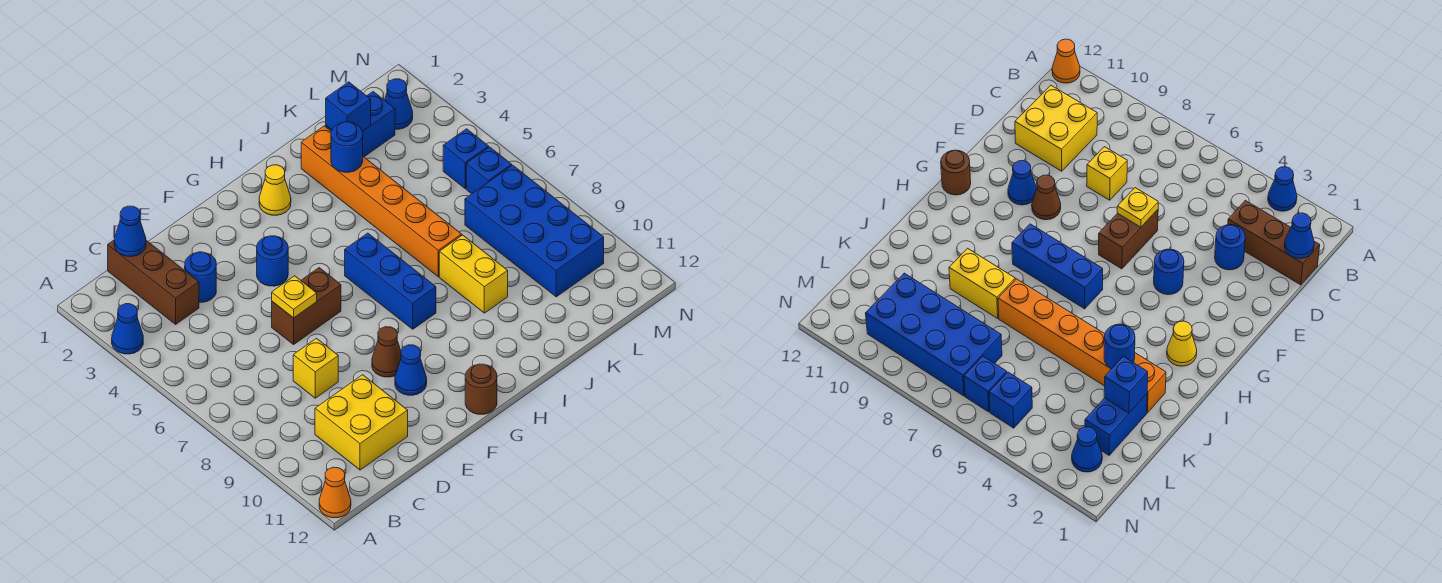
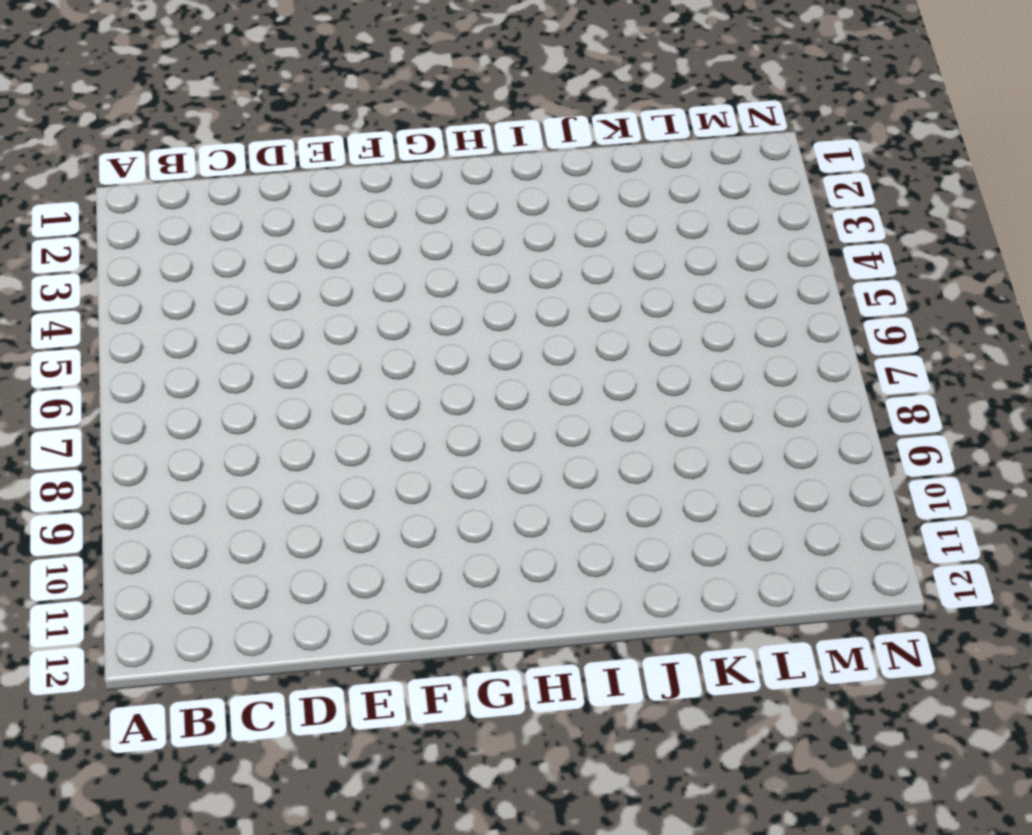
none -> blue cone A3 level 1
none -> orange cone A12 level 1
none -> brown brick C1:C3 level 1

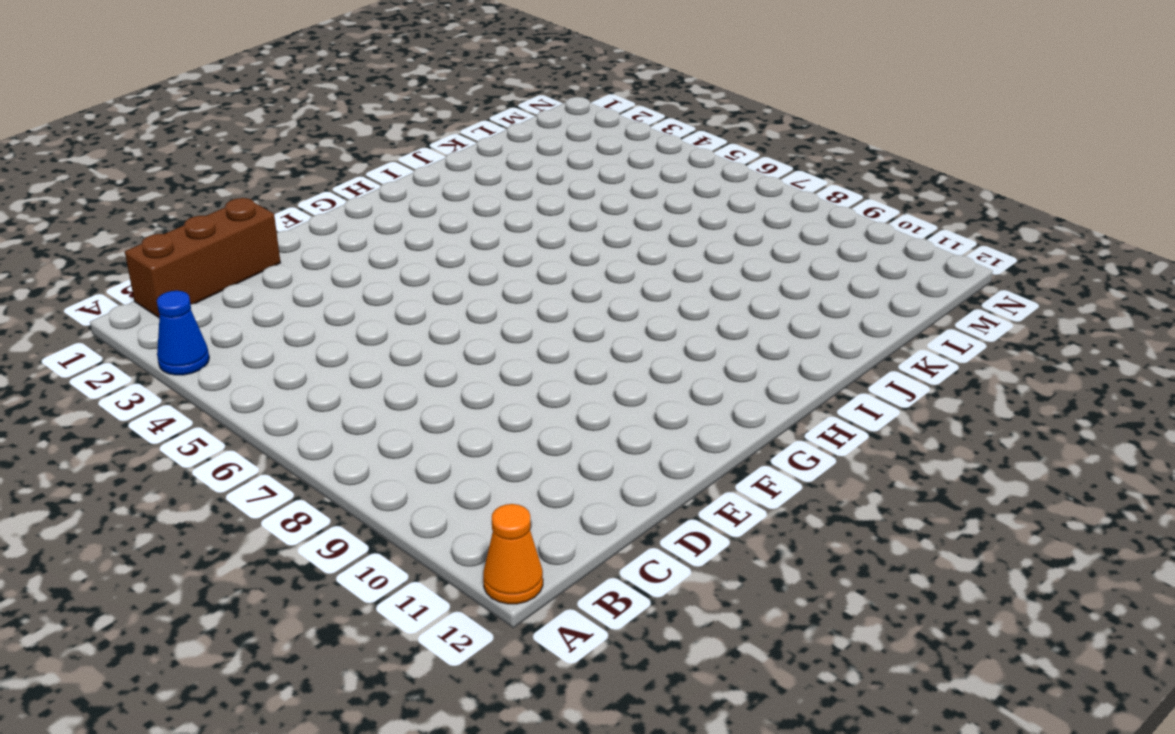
brown brick B1:D1 level 1 -> brown brick C1:C3 level 1
none -> yellow brick C10:D11 level 1
none -> blue round brick D3 level 1
none -> yellow brick D8 level 1

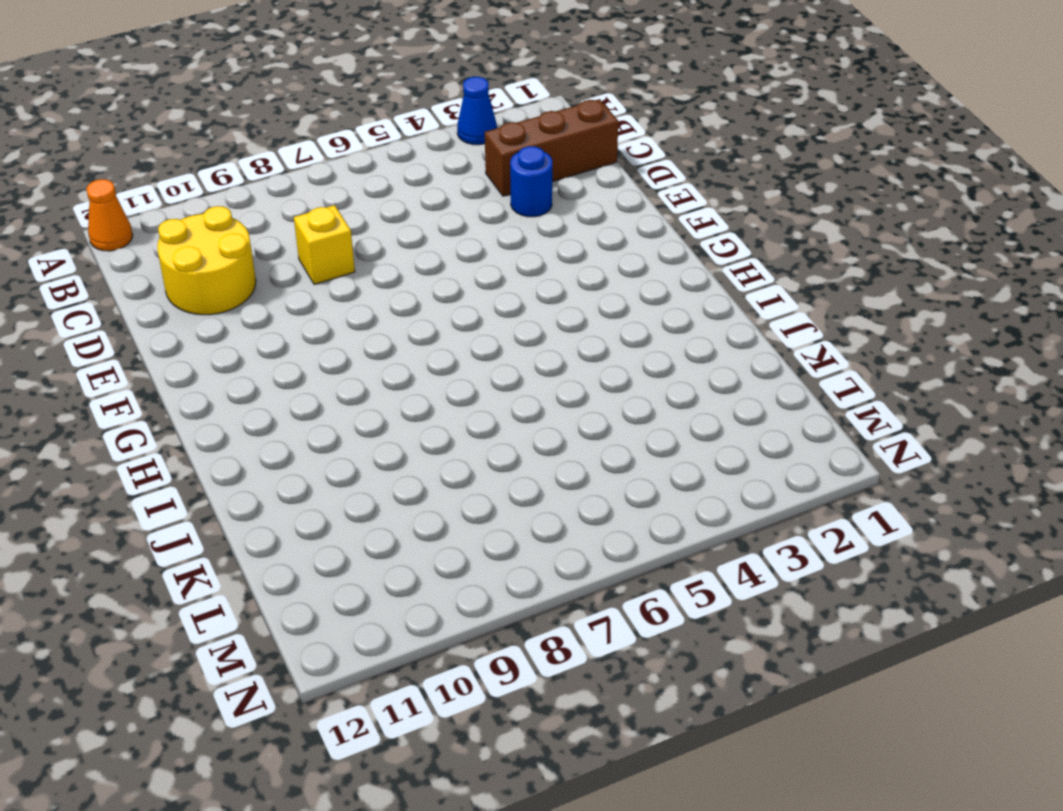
yellow round brick C10:D11 level 1 -> yellow brick C10:D11 level 1
none -> brown brick E6:F6 level 1
none -> blue round brick F4 level 1
none -> brown cone F9 level 1

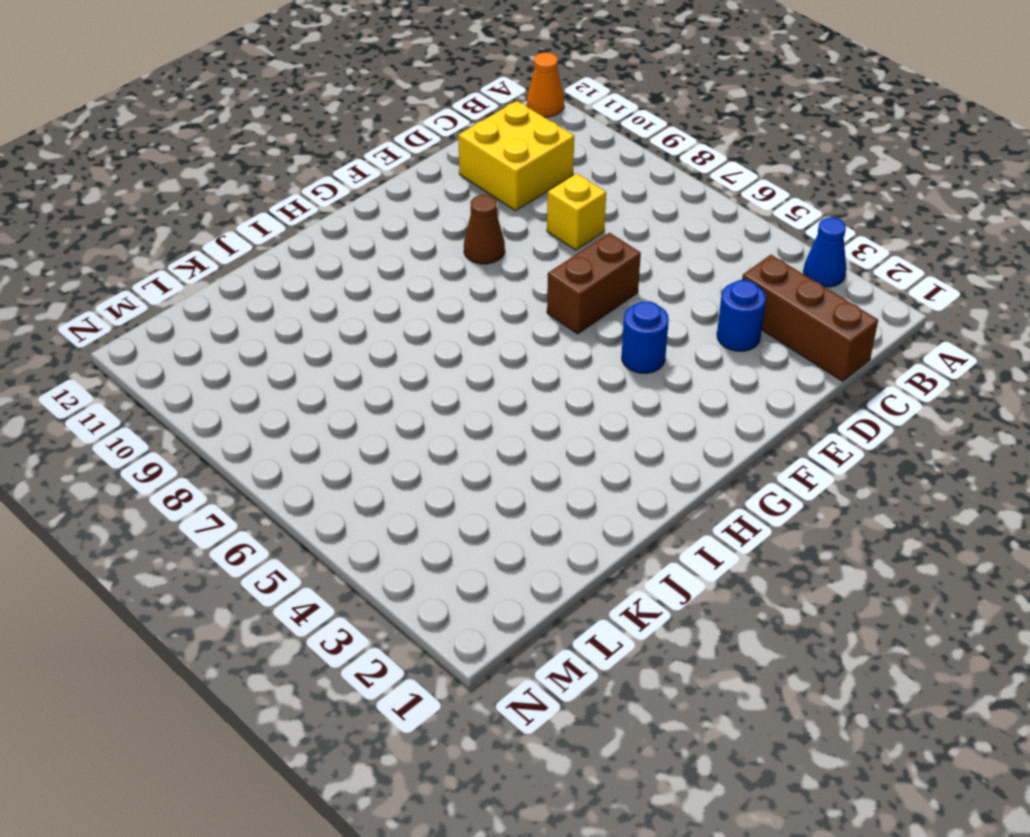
none -> blue cone F10 level 1
none -> brown round brick G12 level 1
none -> yellow cone H2 level 1

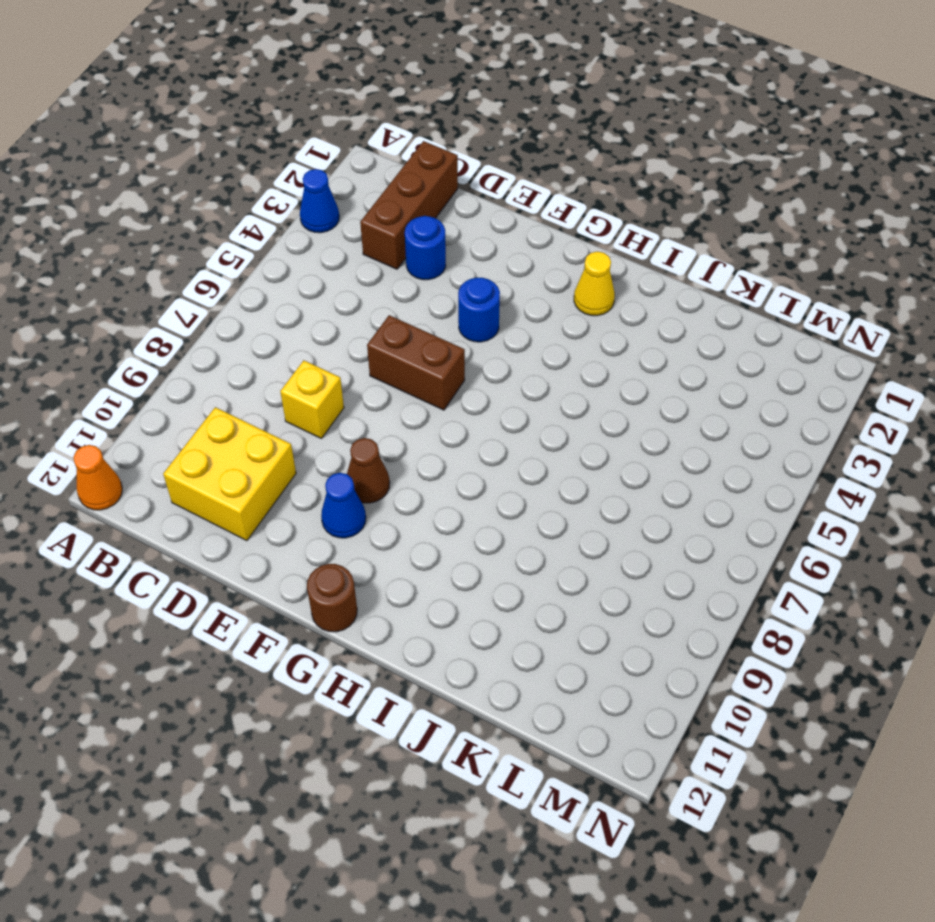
none -> blue brick H6:H8 level 1
none -> orange brick J2:J7 level 1
none -> yellow brick J8:J9 level 1

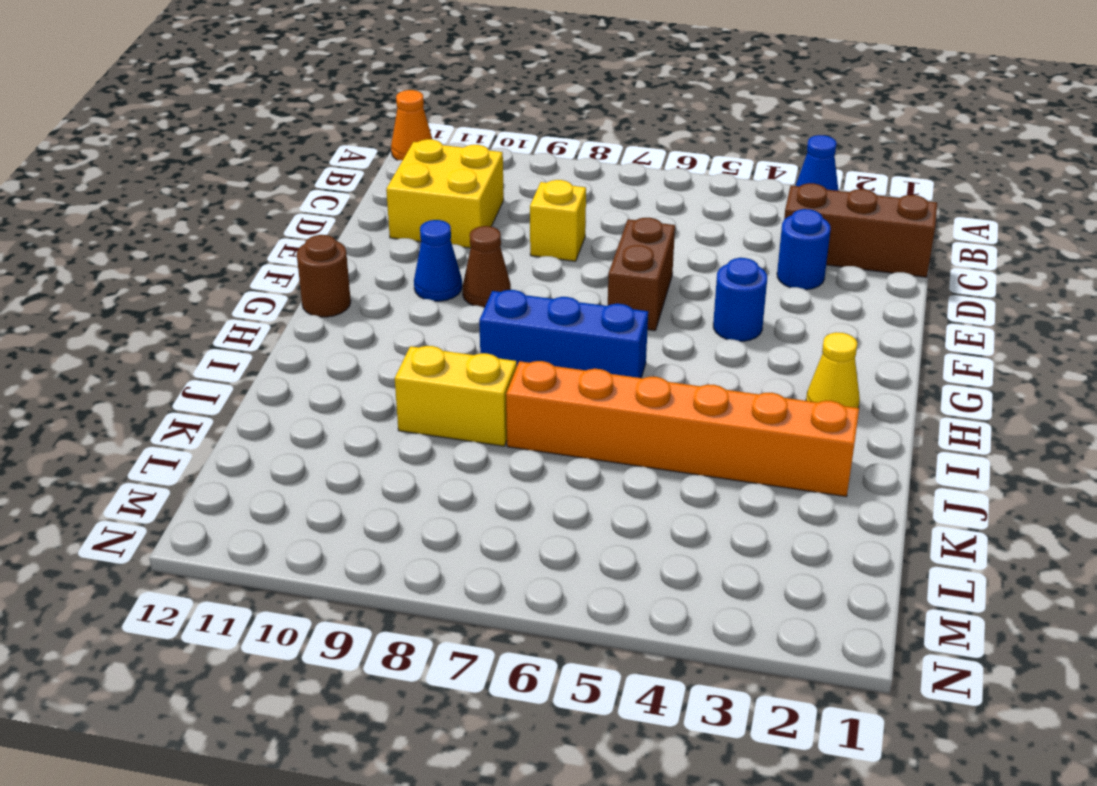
none -> blue brick K2:L2 level 1
none -> blue brick L7:M10 level 1
none -> blue cone M2 level 1

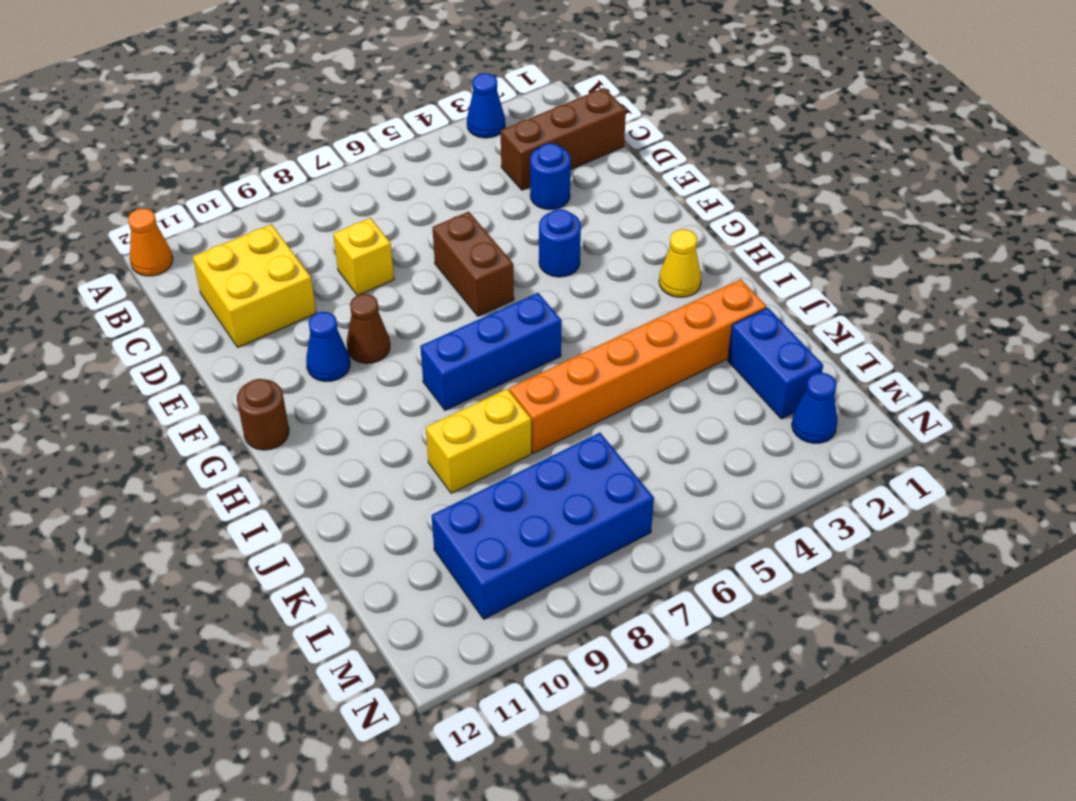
none -> blue brick M5 level 1
none -> blue brick M6 level 1
none -> blue cone C1 level 2

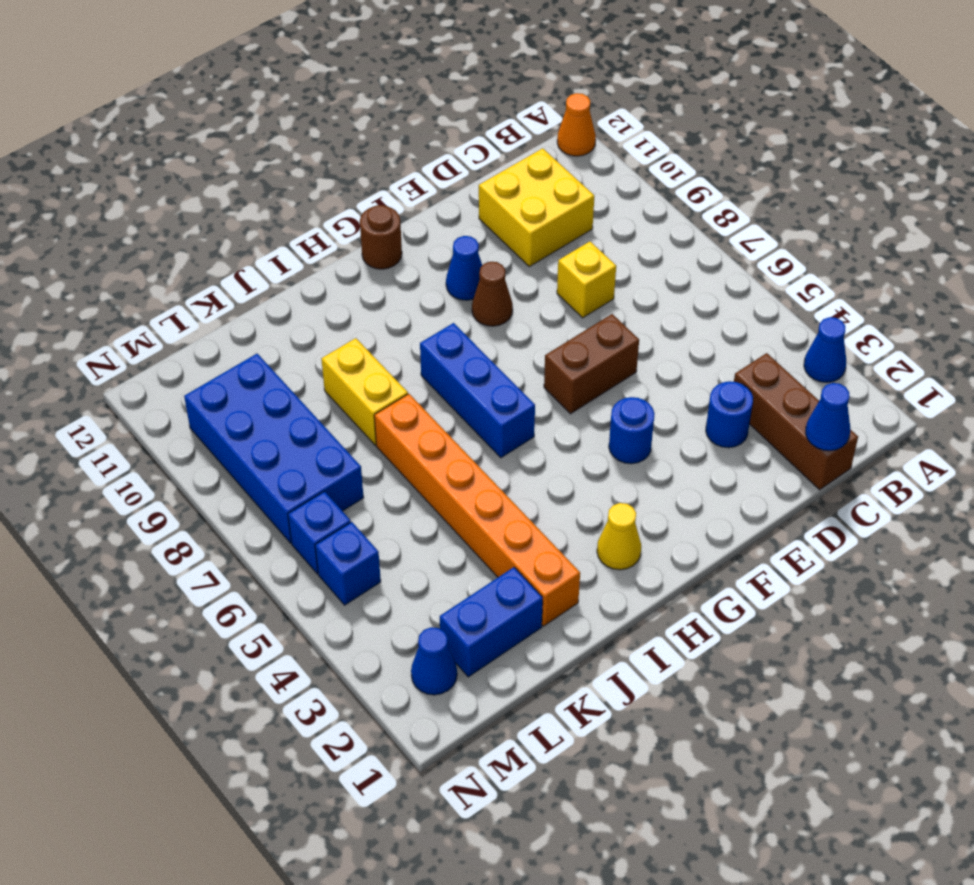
none -> yellow plate E6 level 2
none -> blue round brick J3 level 2
none -> blue brick K2 level 2

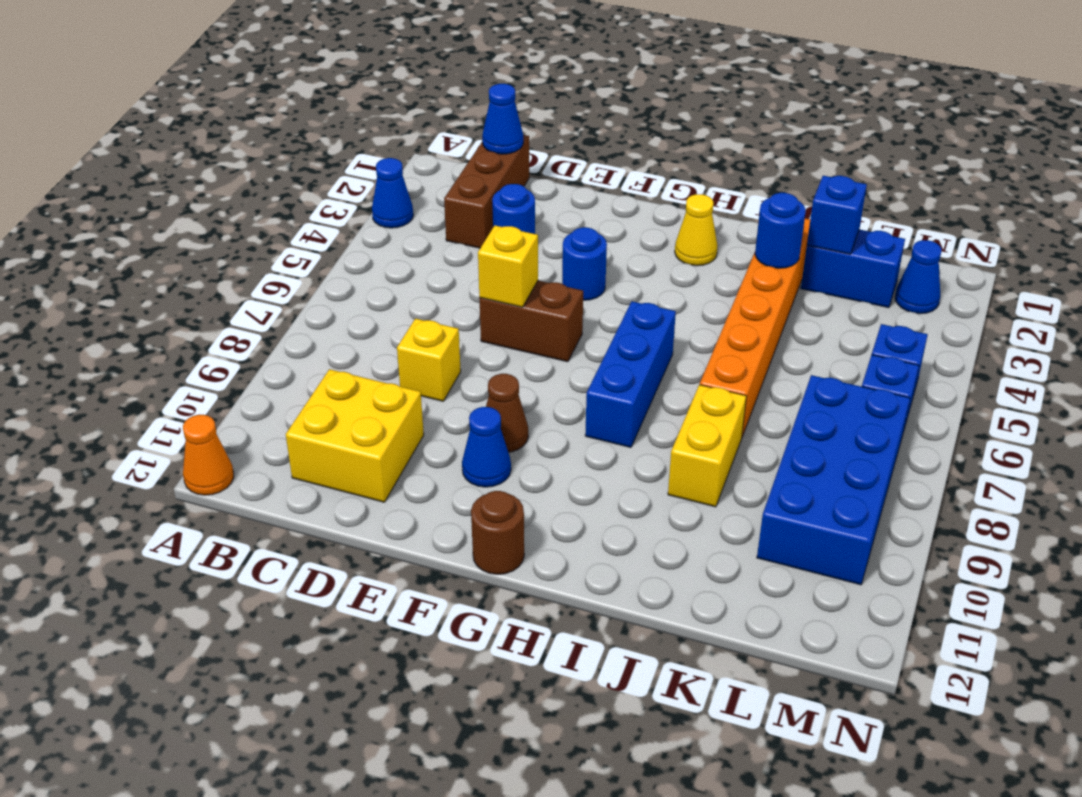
yellow brick E6 level 2 -> yellow plate E6 level 2

